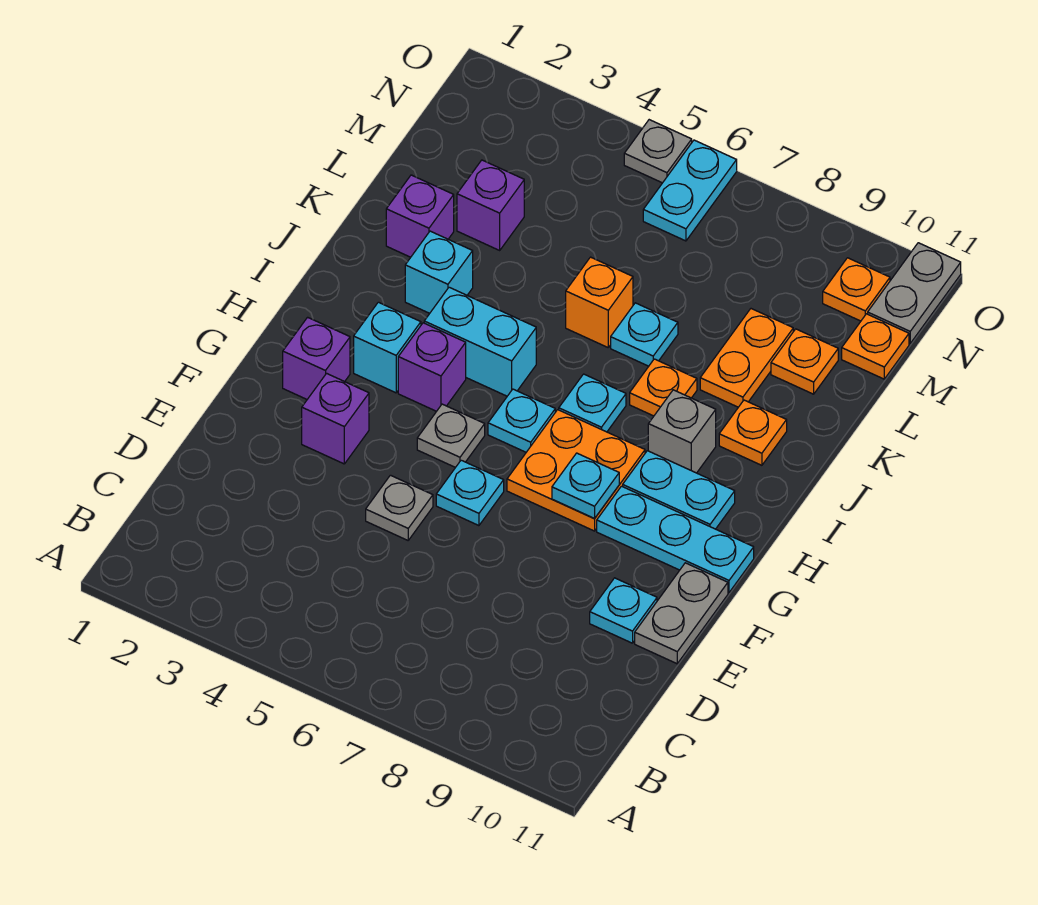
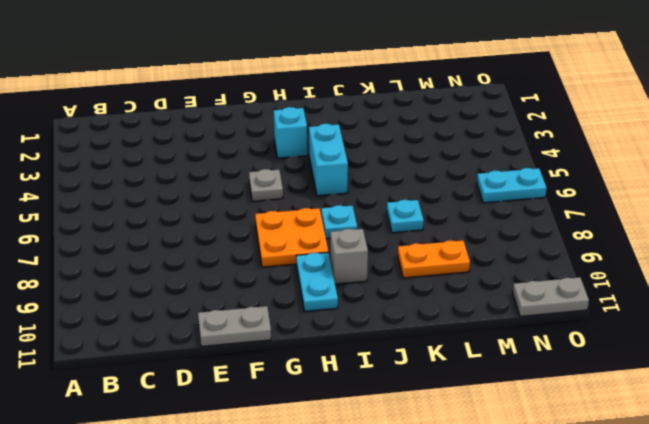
none -> grey plate E5 level 1
none -> cyan plate E10 level 1
none -> purple brick F3 level 1
none -> cyan plate F6 level 1

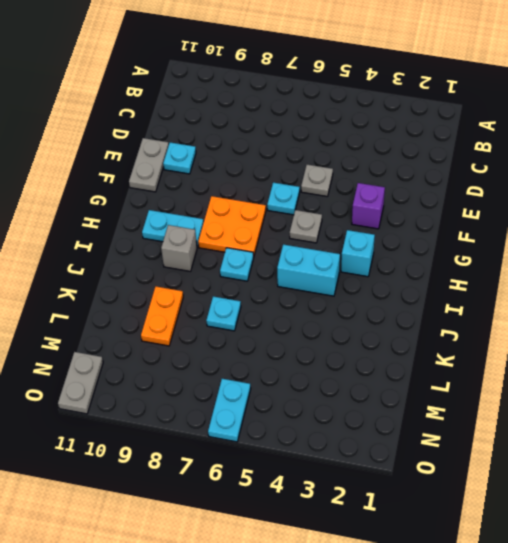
none -> purple brick G2 level 1
none -> cyan plate G9:G11 level 1
none -> purple brick H4 level 1
none -> cyan plate H6 level 1

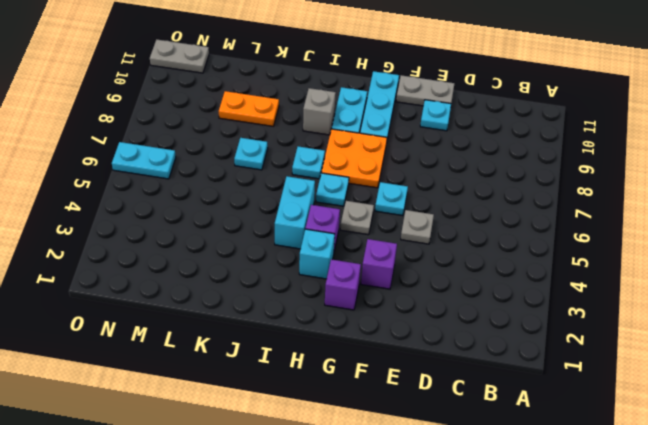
none -> cyan brick J3 level 1
none -> orange plate J8 level 1
none -> orange plate J10 level 1
none -> purple brick K2 level 1

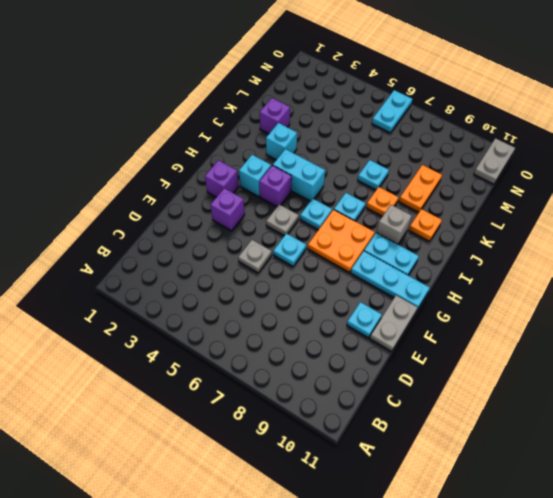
none -> orange brick K6 level 1
none -> purple brick L3 level 1
none -> orange plate L10 level 1
none -> orange plate M11 level 1

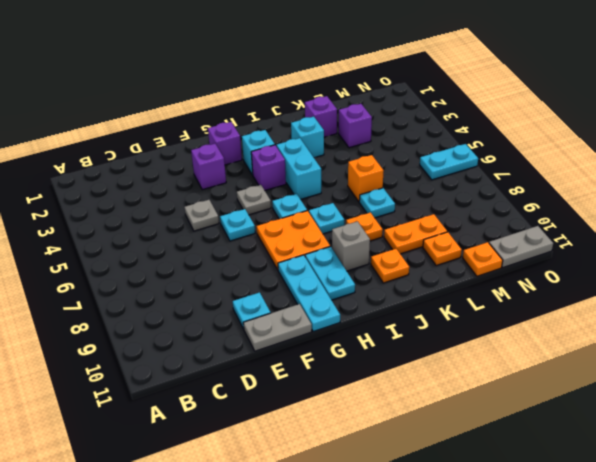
none -> orange plate N10 level 1
none -> grey plate O5 level 1
none -> cyan plate G8 level 2

